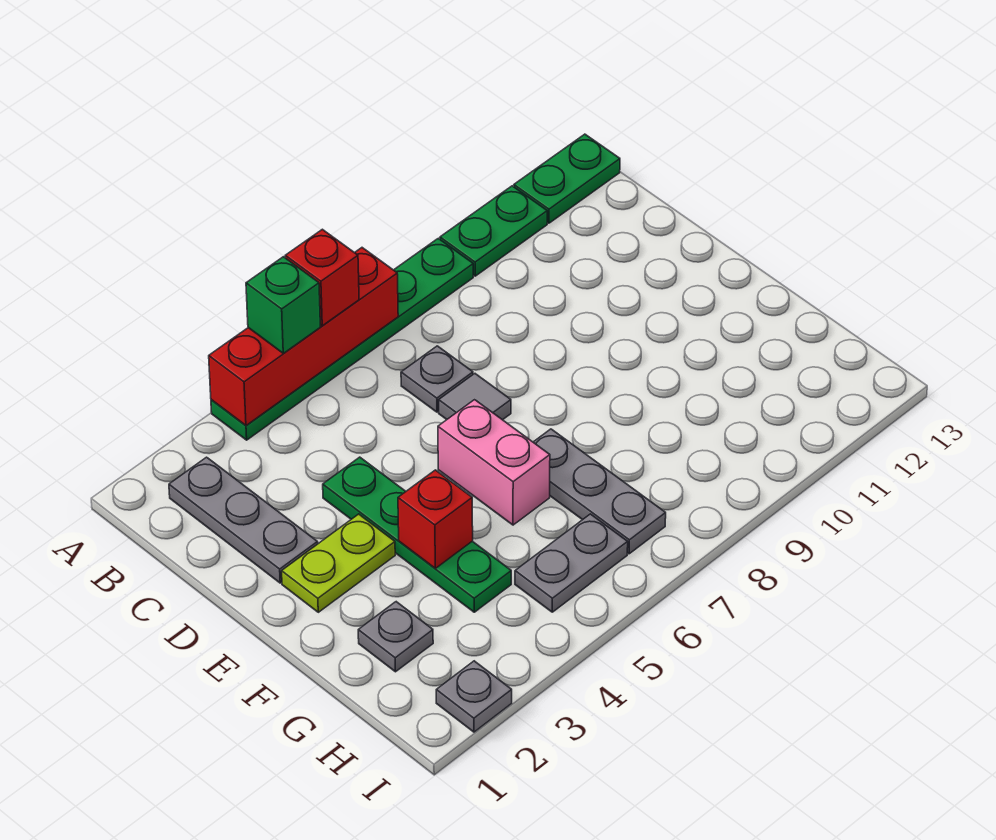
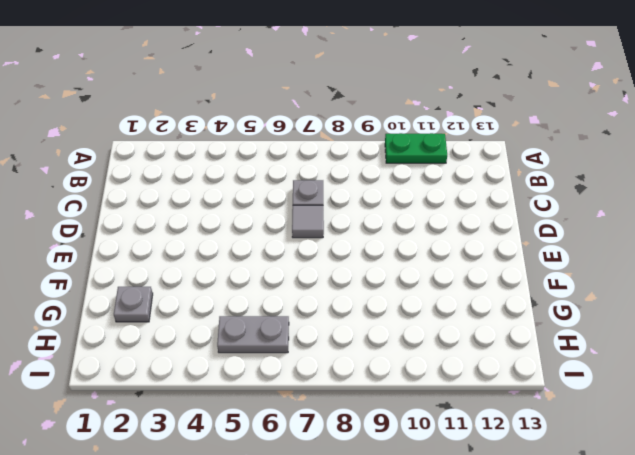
none -> green plate A4:A9 level 1
none -> green plate A12:A13 level 1
none -> grey plate B2:D2 level 1

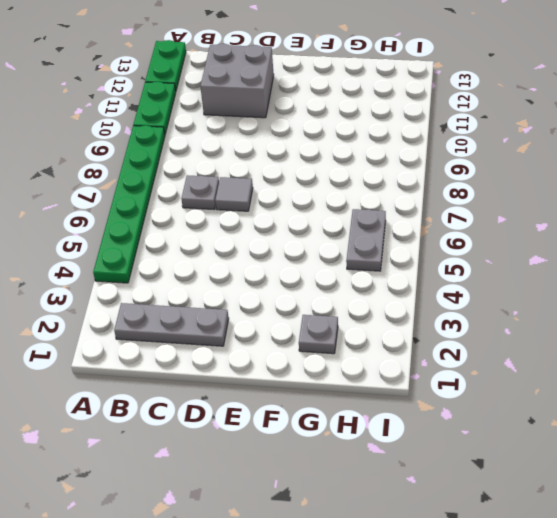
grey brick C11:D12 level 1 -> none
none -> green plate D4:G4 level 1
none -> lime plate E2:E3 level 1
none -> pink brick E6:F6 level 1

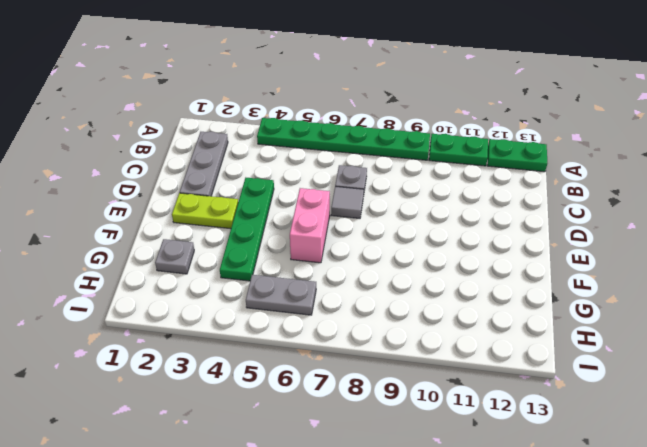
none -> grey plate F7:H7 level 1
none -> grey plate I2 level 1
none -> red brick A4:A7 level 2

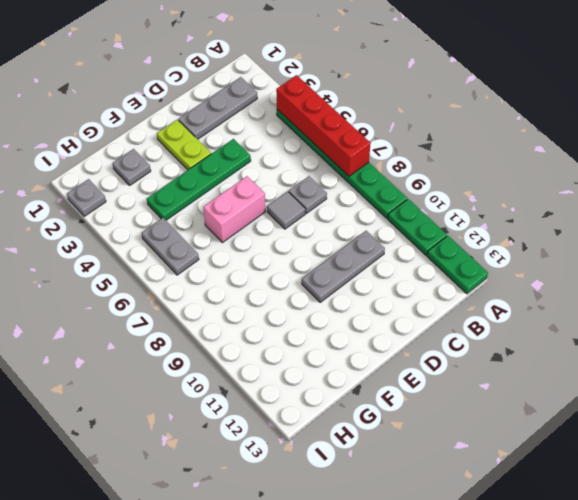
grey plate C10:E10 level 1 -> grey plate F7:H7 level 1
none -> red brick F4 level 2
none -> green brick A5 level 3
none -> red brick A6 level 3

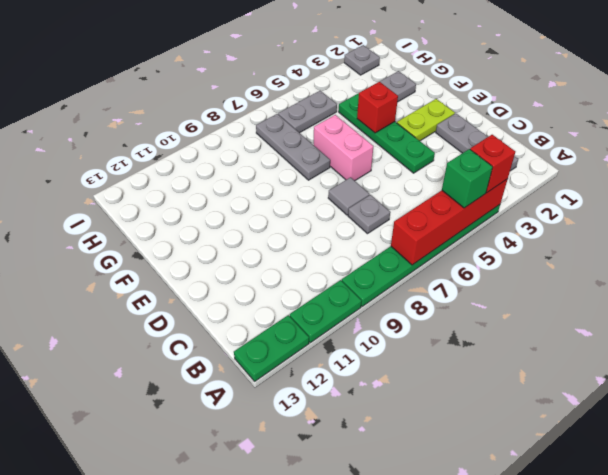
red brick A4 level 3 -> red brick A6 level 3

